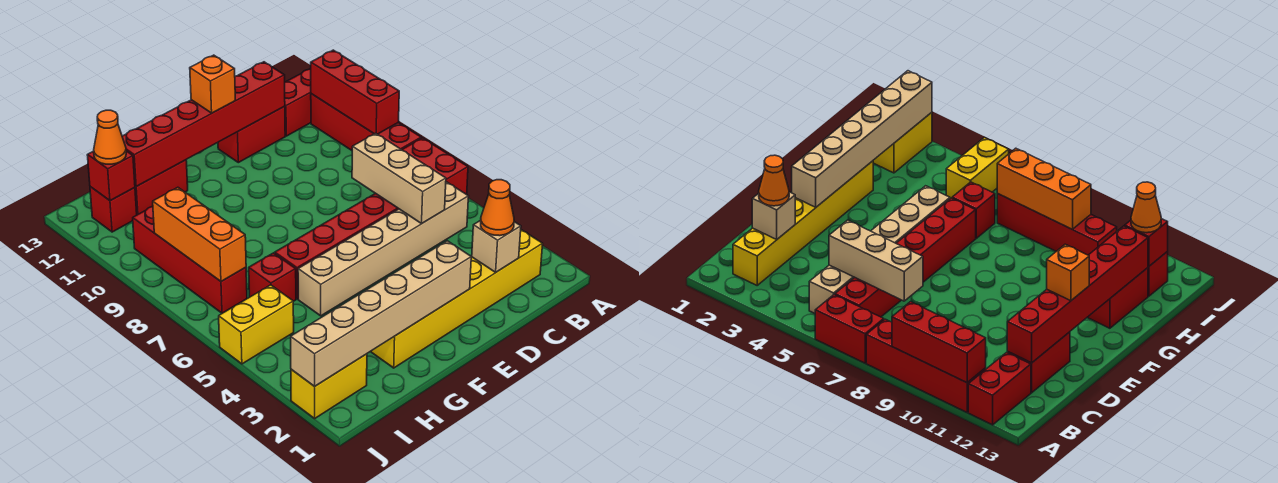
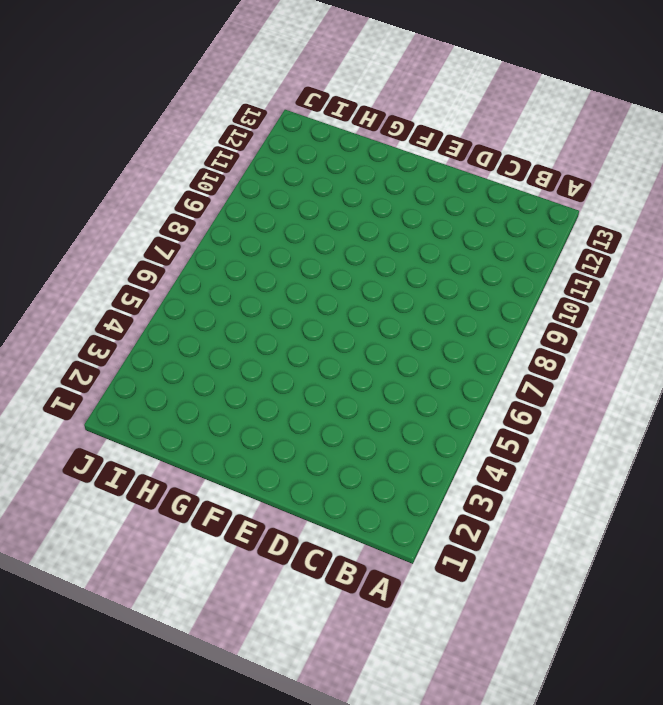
none -> red brick A6:A7 level 1
none -> red brick A8:A11 level 1
none -> red brick A12:B12 level 1

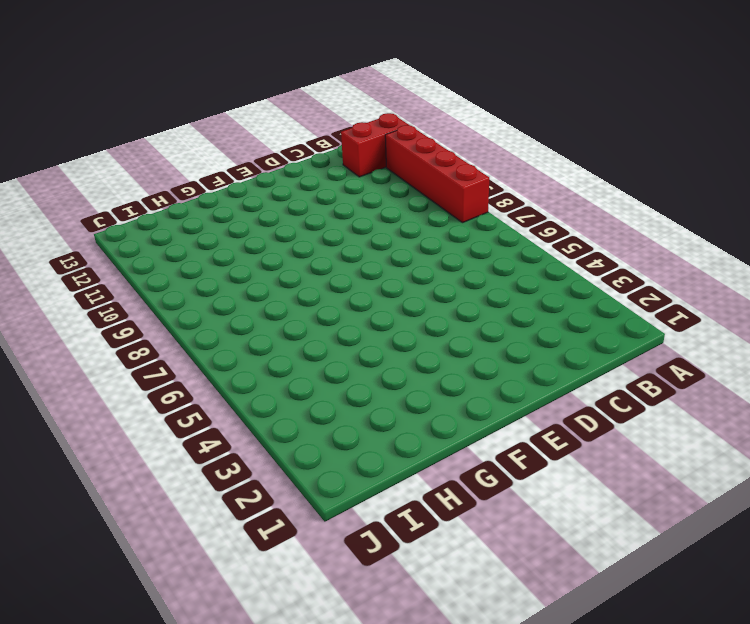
none -> red brick A6:A7 level 1
none -> yellow brick B2:G2 level 1
none -> tan brick B5:G5 level 1

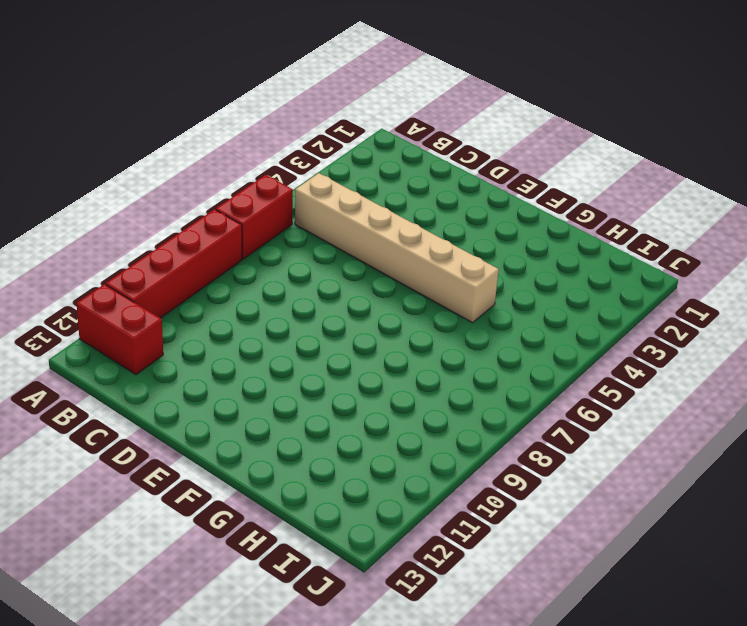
none -> yellow brick B2:G2 level 1
none -> red brick B6:G6 level 1
none -> red brick C12:D12 level 1

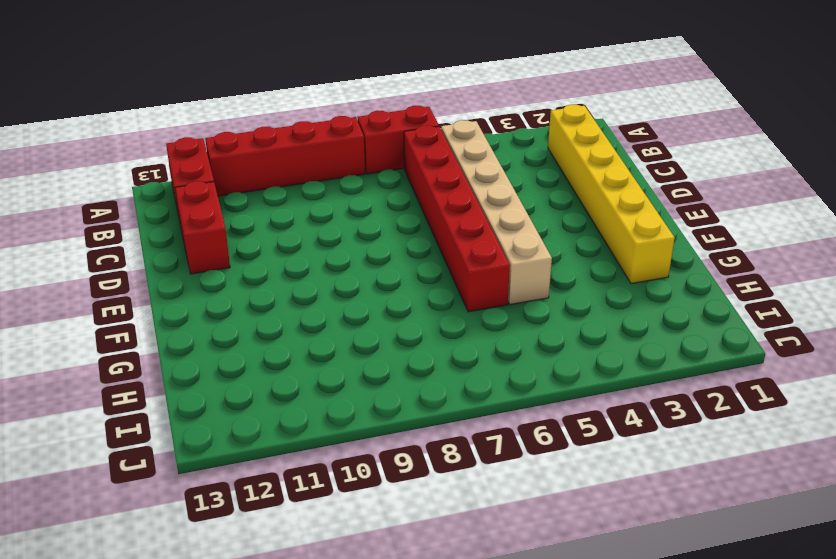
none -> red brick G12:H12 level 1
none -> red brick H6 level 1
none -> yellow brick I2:J2 level 1

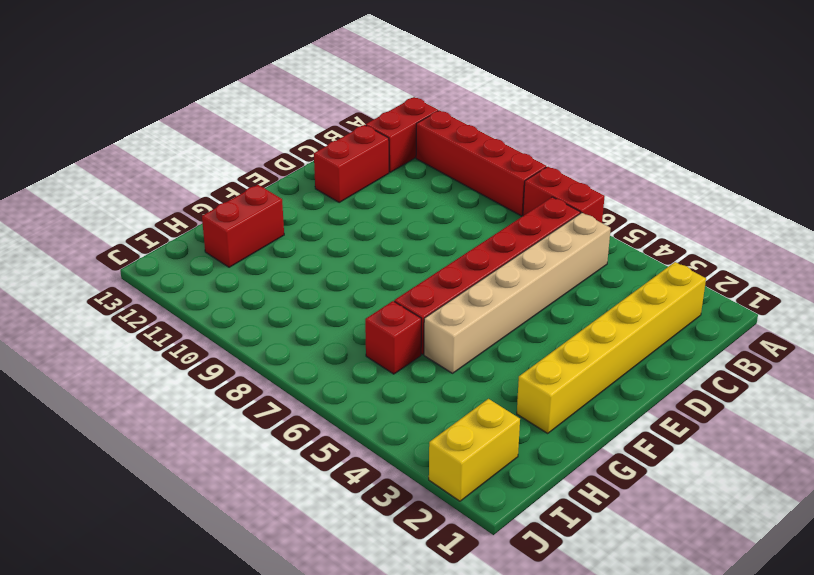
none -> yellow brick I5:J5 level 1
none -> red brick I7:I10 level 1
none -> red brick I12 level 1

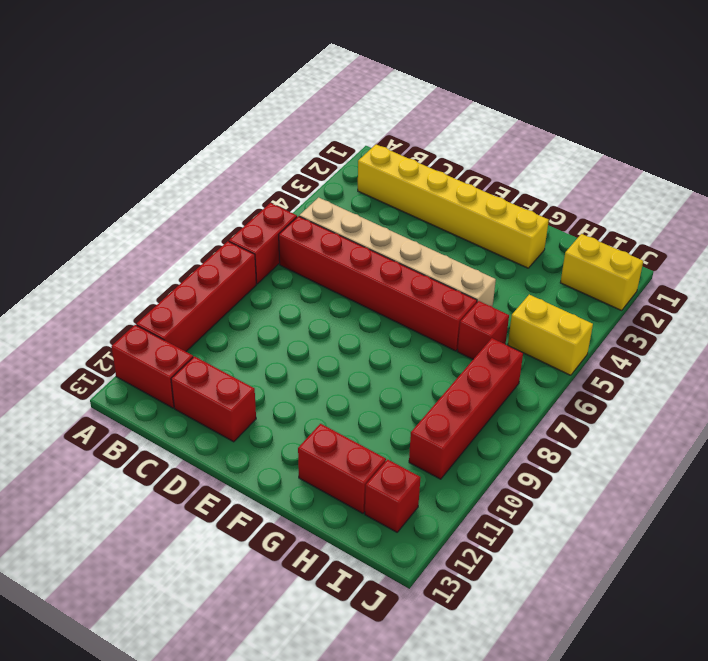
none -> red brick A9:A11 level 2
none -> tan brick C2 level 2
none -> tan brick C5:C7 level 2

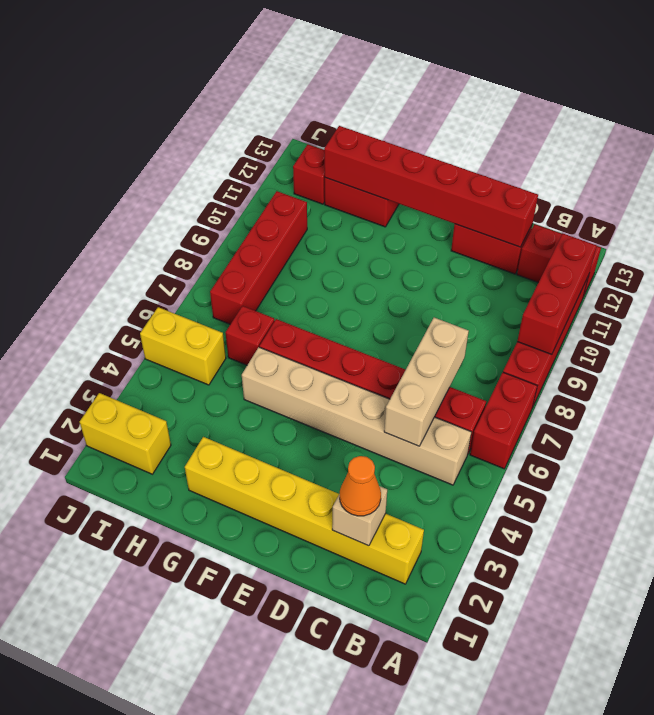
none -> tan brick E2:J2 level 2
none -> orange brick I7:I9 level 2
none -> red brick I12 level 2

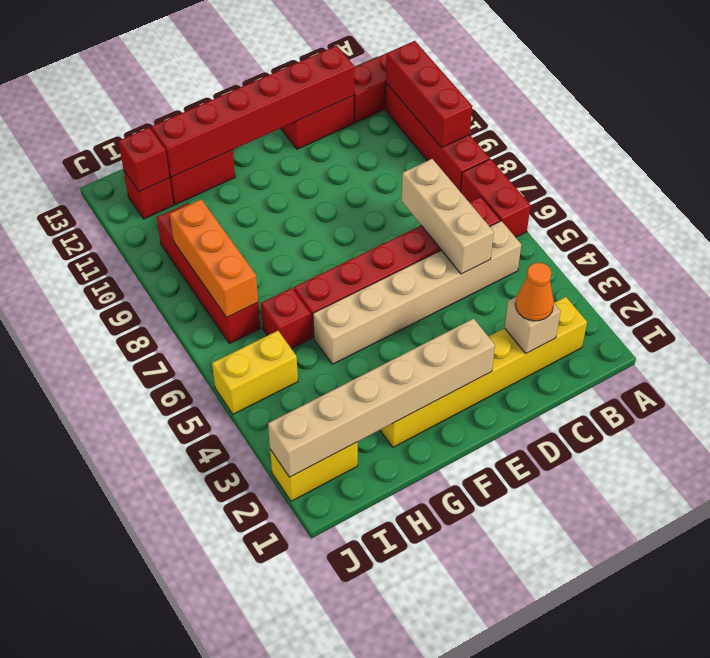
none -> orange brick E12 level 3
none -> orange cone I12 level 3

